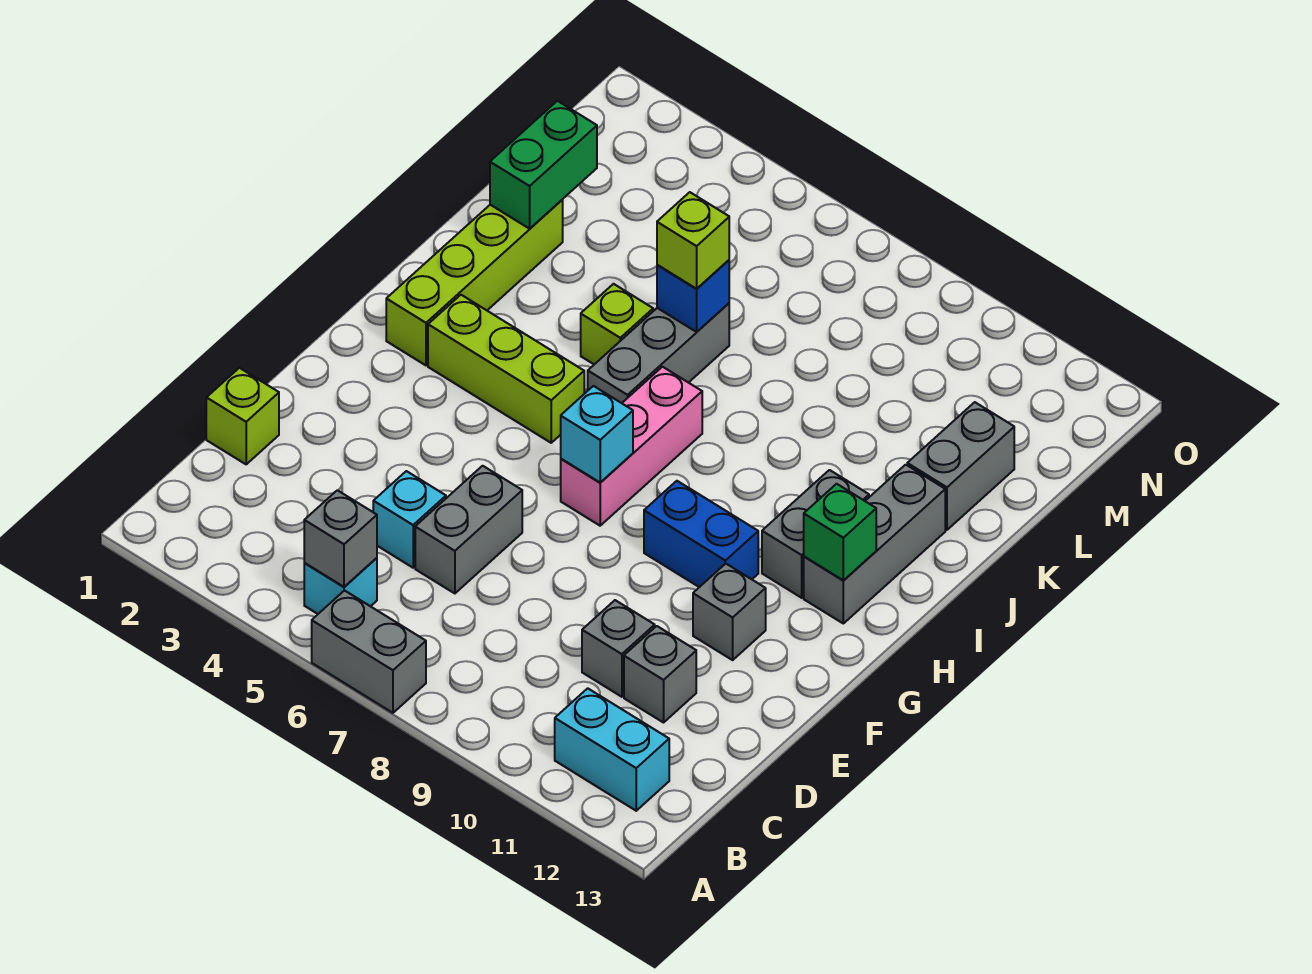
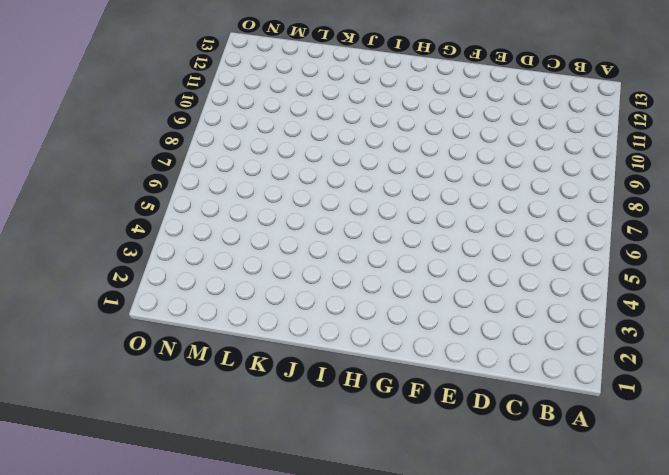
none -> grey brick A6:A7 level 1
none -> cyan brick B5 level 1
none -> cyan brick B11:B12 level 1

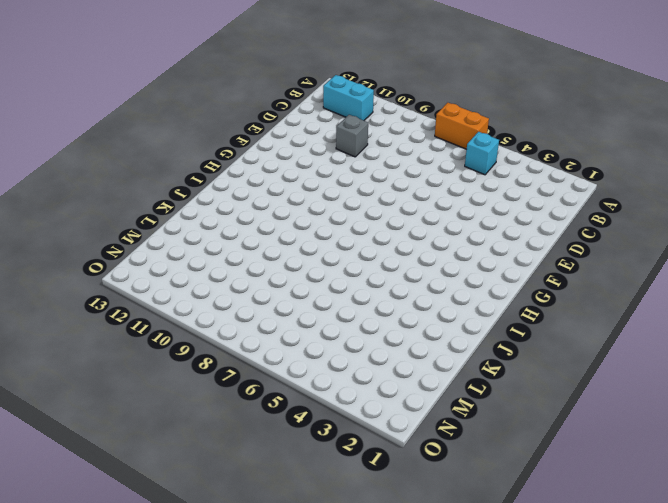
orange brick A6:A7 level 1 -> grey brick A6:A7 level 1
none -> lime brick D1 level 1
none -> cyan brick D5 level 1
none -> grey brick D6:E6 level 1

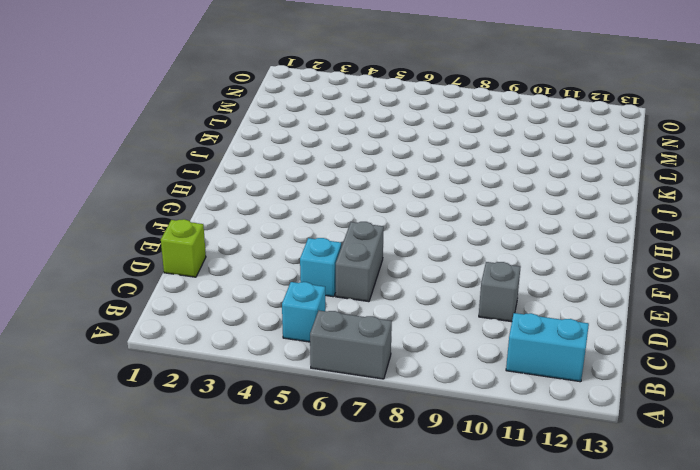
none -> grey brick D11 level 1
none -> grey brick F11 level 1
none -> pink brick G7:I7 level 1

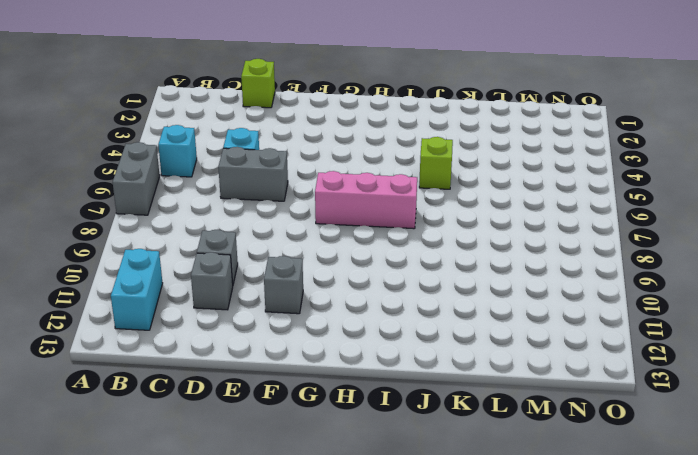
none -> blue brick G9:G10 level 1
none -> lime brick H2:K2 level 1
none -> lime brick H3:H5 level 1

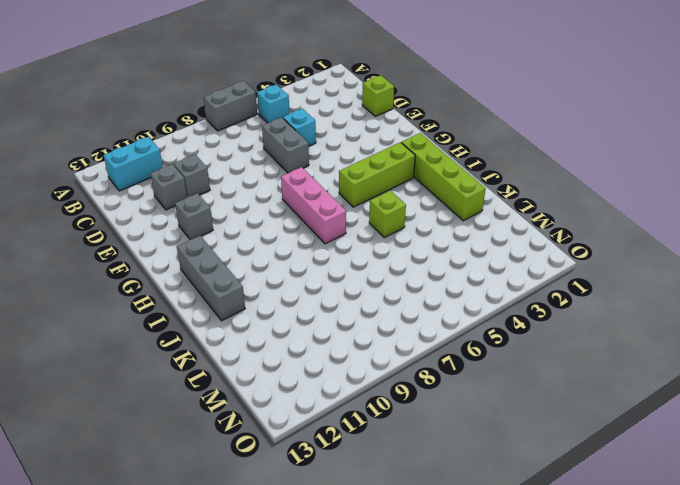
none -> blue brick G9:G10 level 1
none -> grey brick H11:I11 level 1
none -> grey brick I6:K6 level 1

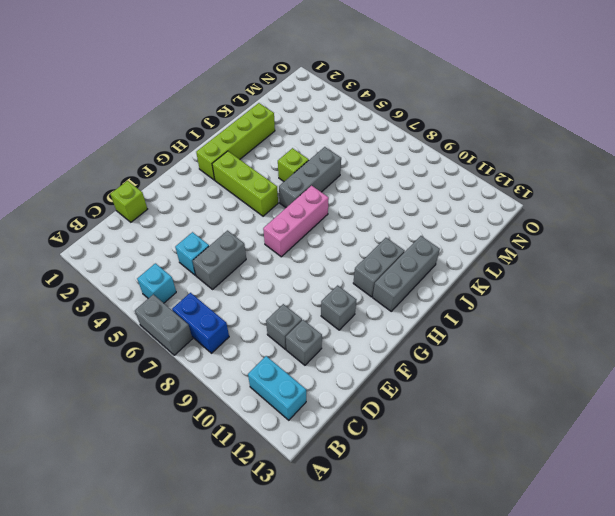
blue brick B7:B8 level 1 -> blue brick G9:G10 level 1
none -> grey brick K12:L12 level 1
none -> grey brick B5 level 2
none -> cyan brick G7 level 2

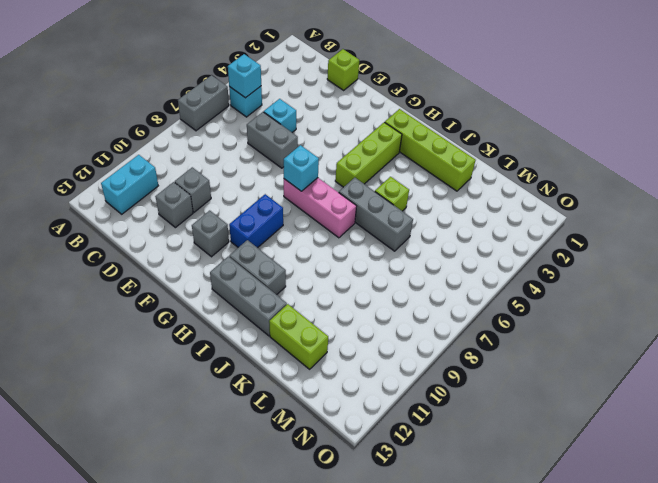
cyan brick B5 level 2 -> grey brick B5 level 2
lime brick K12:L12 level 1 -> grey brick K12:L12 level 1
none -> green brick H12 level 2
none -> green brick K2:L2 level 2
none -> blue brick K6 level 2

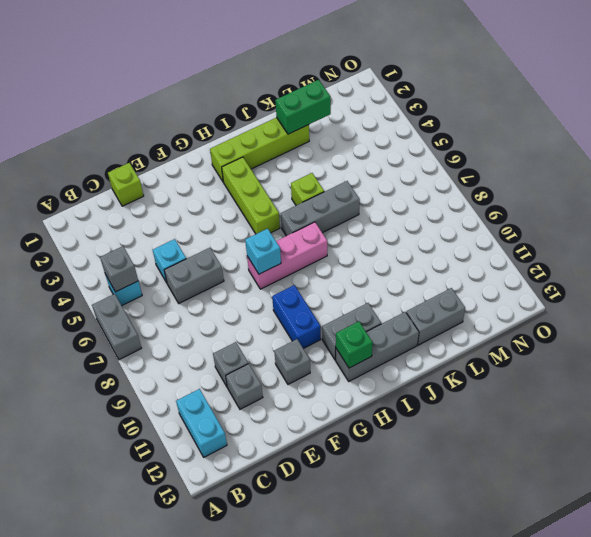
none -> blue brick K6 level 2
none -> lime brick K6 level 3

